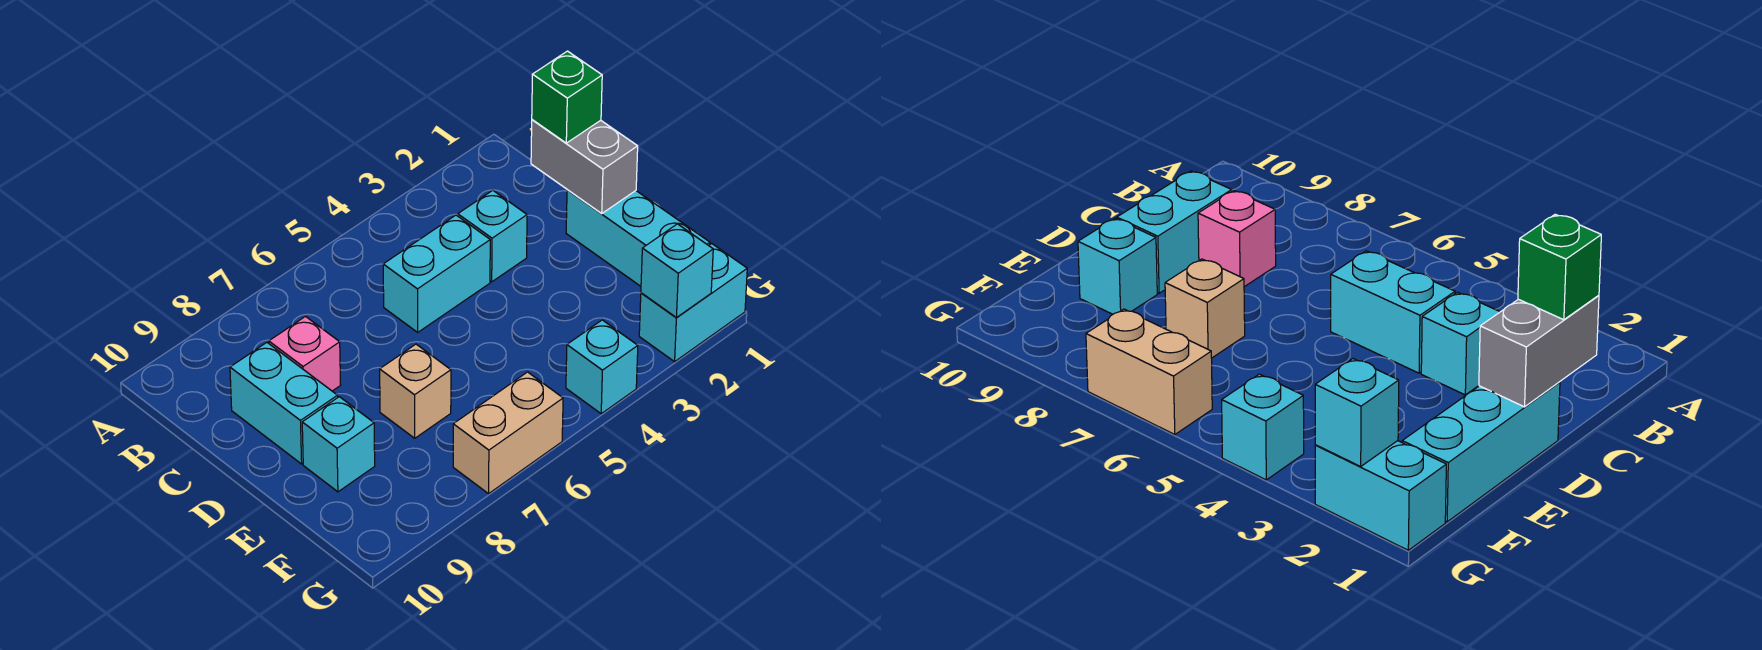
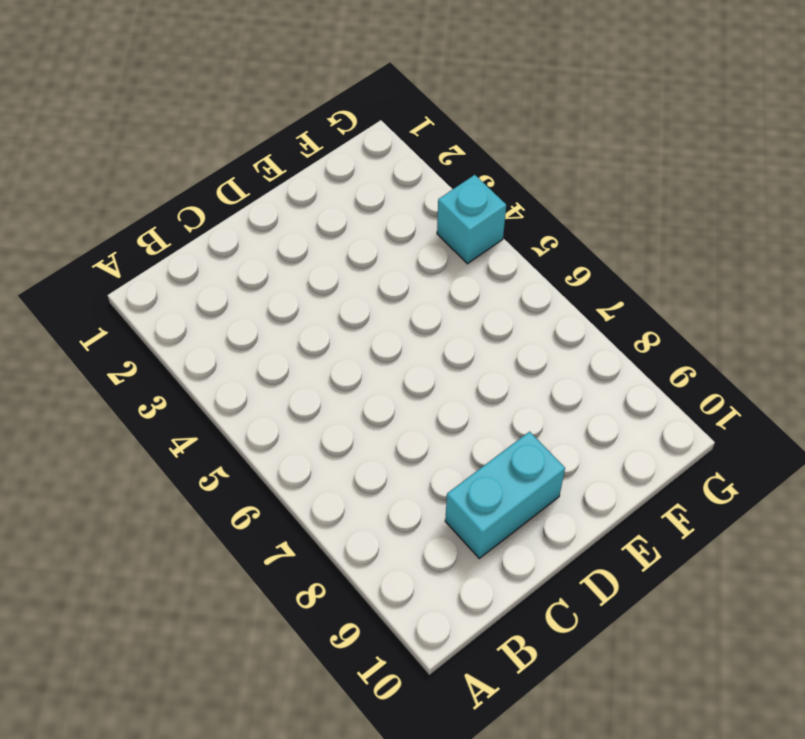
none -> cyan brick C3 level 1
none -> cyan brick C4:C5 level 1
none -> pink brick C8 level 1

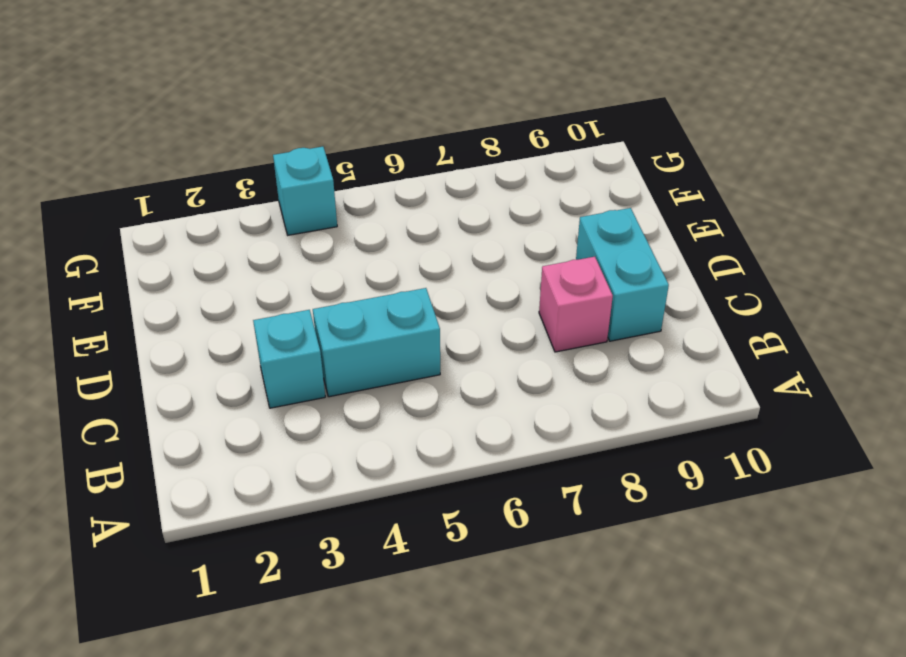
none -> cyan brick D1:F1 level 1
none -> tan brick E7 level 1
none -> cyan brick E9 level 1

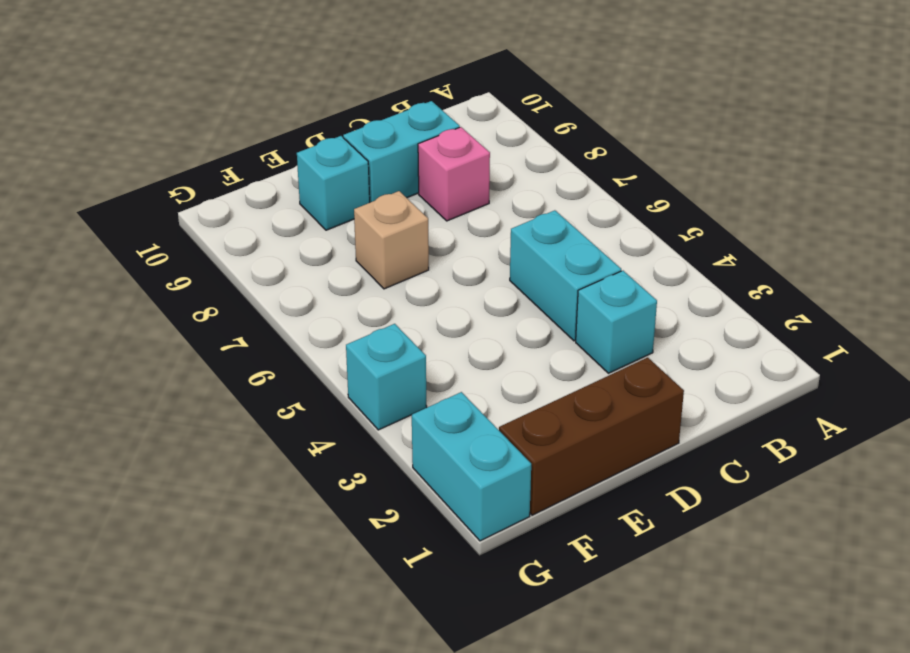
brown brick D1:F1 level 1 -> cyan brick D1:F1 level 1
none -> tan brick G6:G7 level 1
none -> grey brick C1:D1 level 2
none -> cyan brick G2 level 2

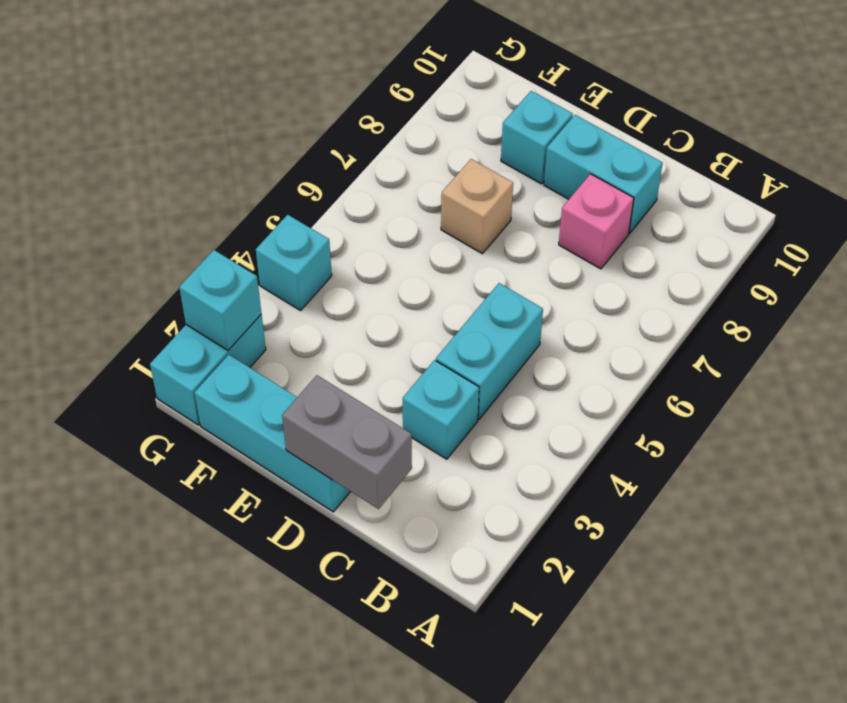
none -> tan brick G6:G7 level 1
none -> green brick C1 level 3

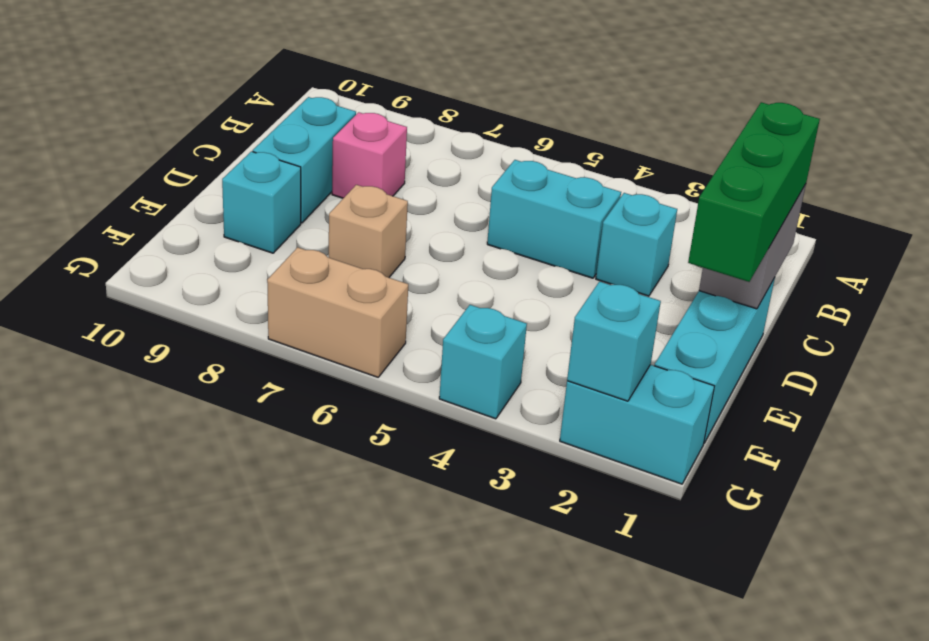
green brick C1:E1 level 3 -> green brick C1 level 3

